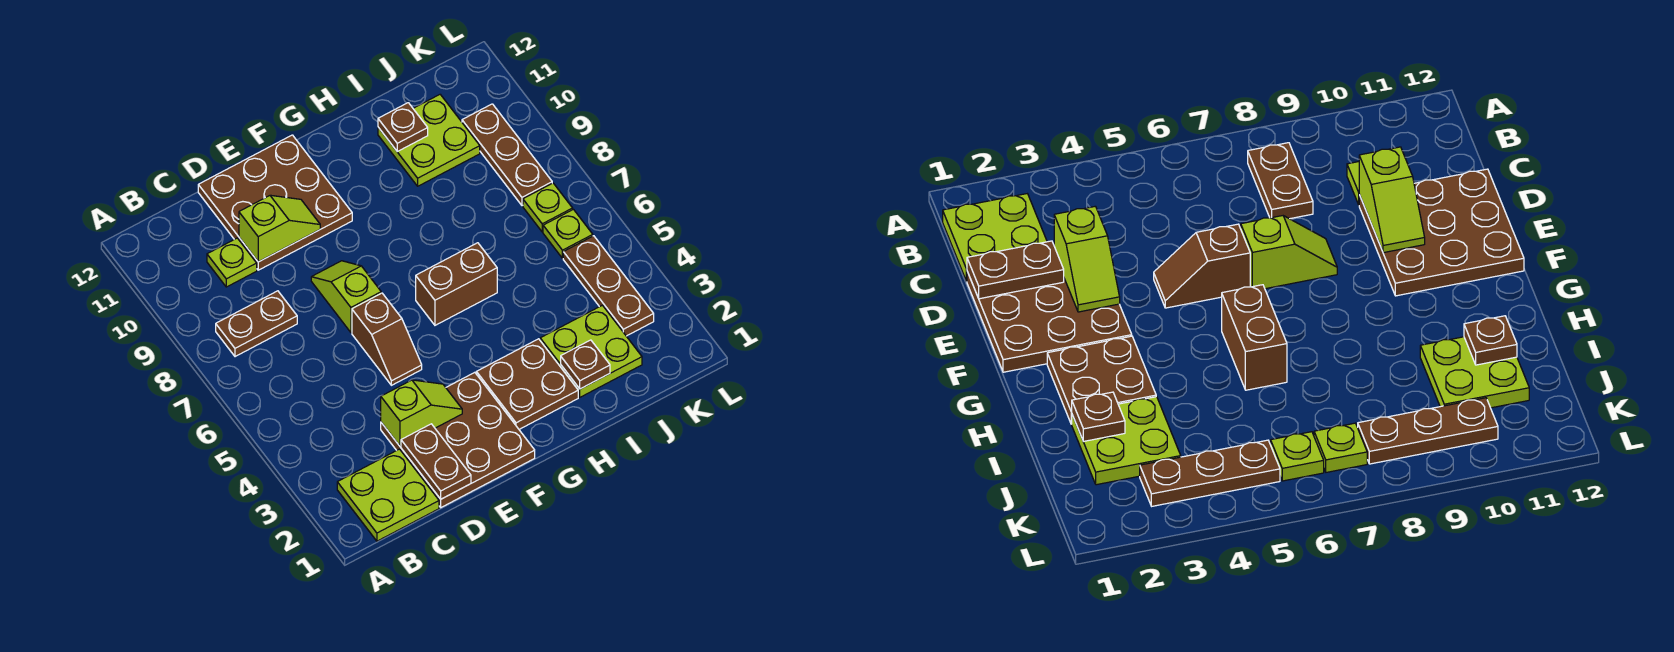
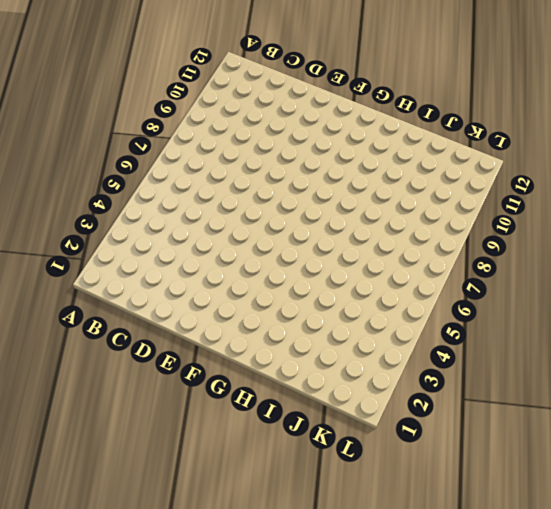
none -> lime plate B1:C2 level 1
none -> brown plate B8:C8 level 1
none -> lime plate C10 level 1

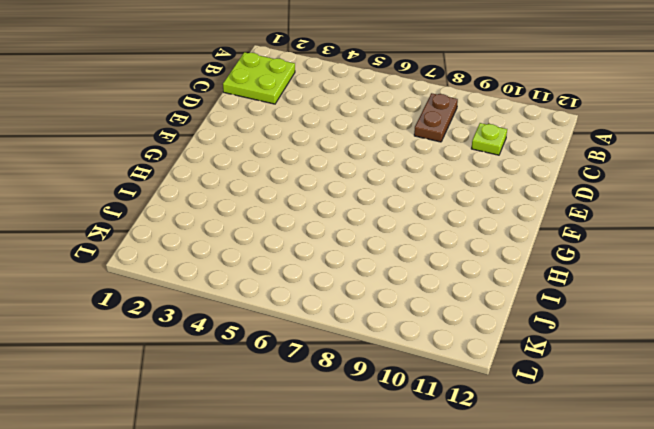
none -> brown plate D1:F3 level 1
none -> brown plate D10:F12 level 1
none -> brown slope E5:E6 level 1 top 6

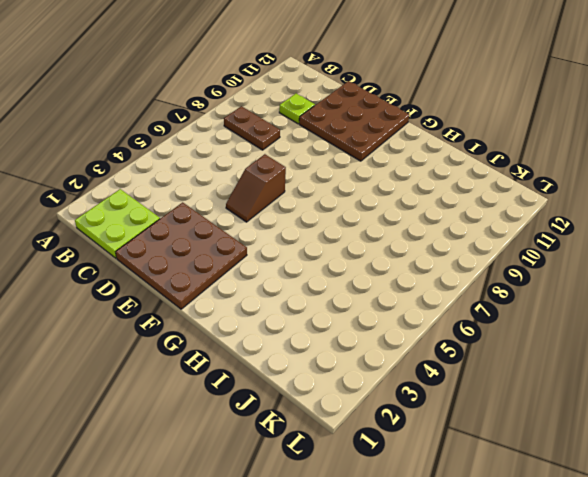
none -> lime slope E7:E8 level 1 top 7
none -> brown plate G2:H3 level 1
none -> brown brick G6:H6 level 1

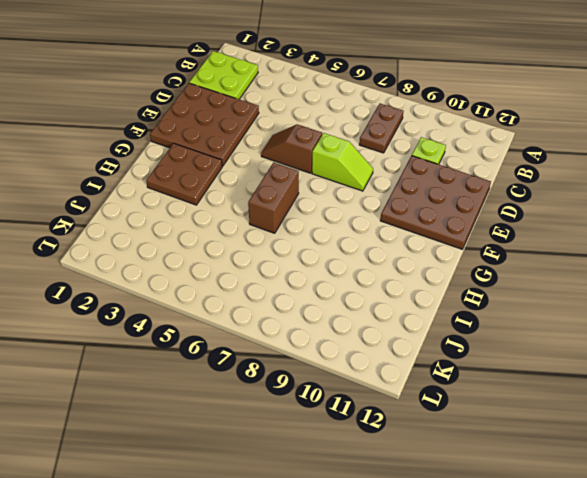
none -> lime plate I2:J3 level 1
none -> lime plate I10:J11 level 1
none -> brown plate K3:K5 level 1

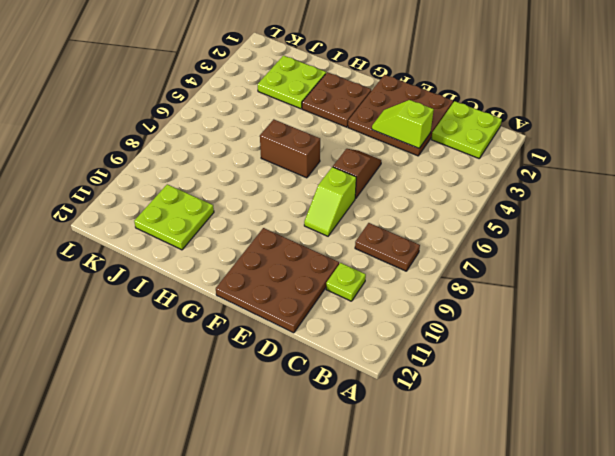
none -> brown plate K3:K5 level 1
none -> lime plate K6 level 1
none -> lime plate K7 level 1

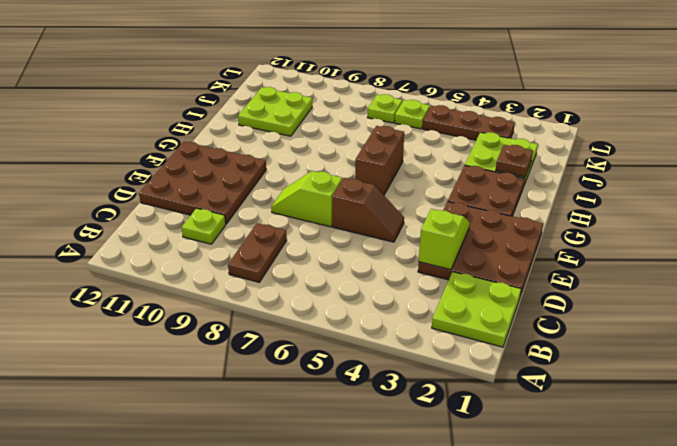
none -> brown plate K8:K10 level 1
none -> brown plate D1:D2 level 2
none -> lime slope D10:E10 level 2 top D

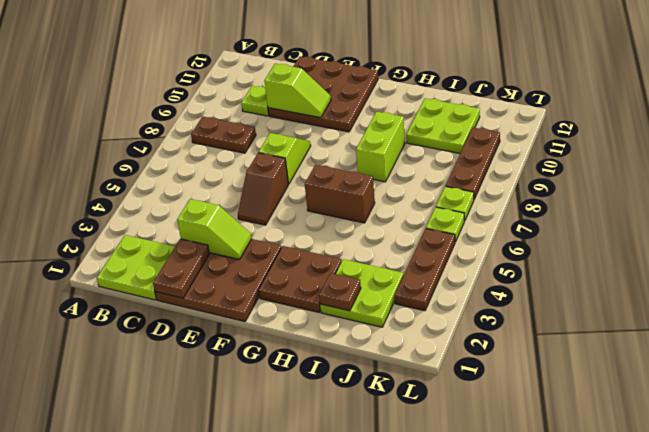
lime brick H8:H9 level 1 -> none
none -> brown plate I11 level 2

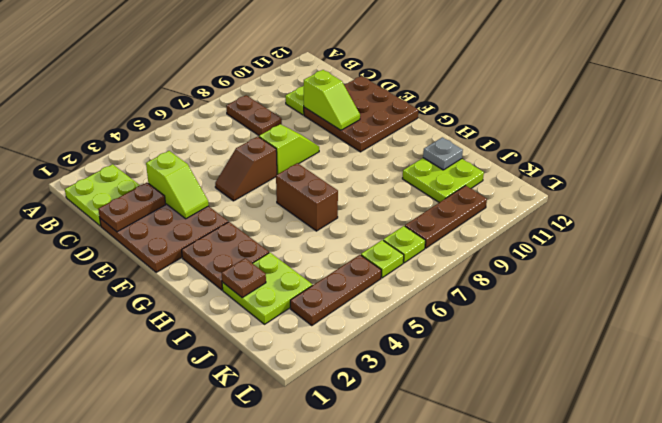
grey plate I11 level 2 -> brown plate I11 level 2

